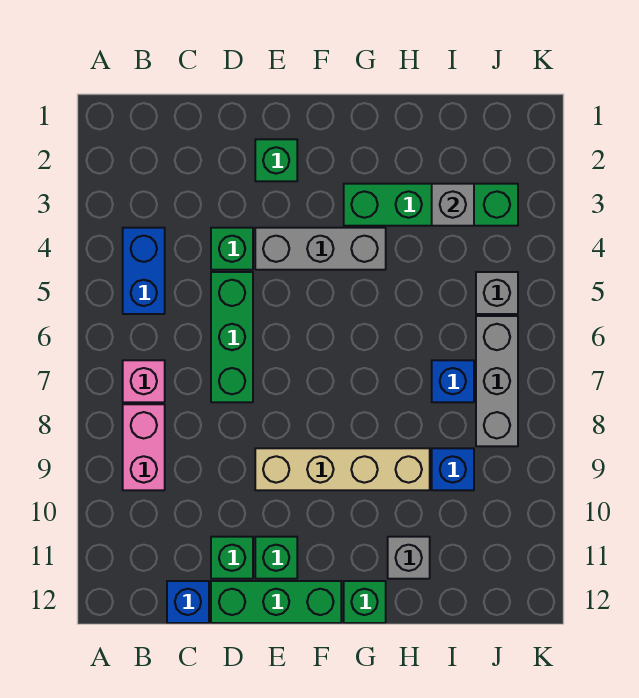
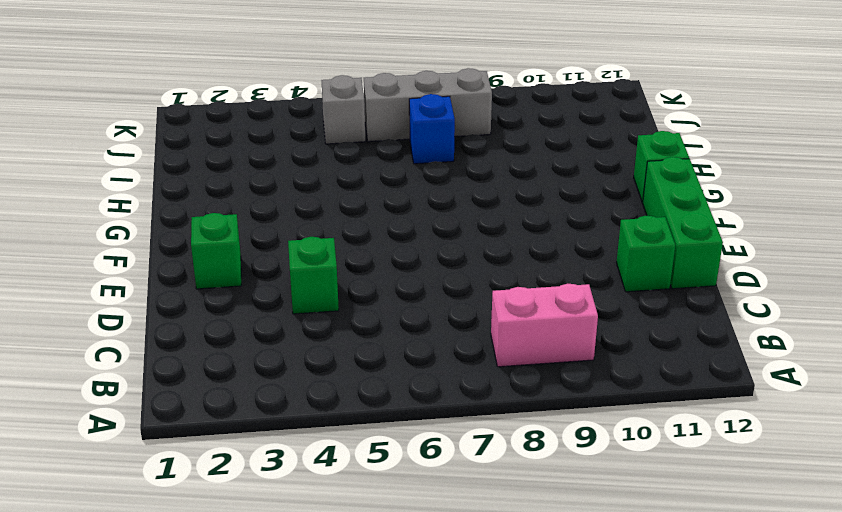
none -> blue brick B4:B5 level 1
none -> pink brick B7 level 1
none -> blue brick C12 level 1

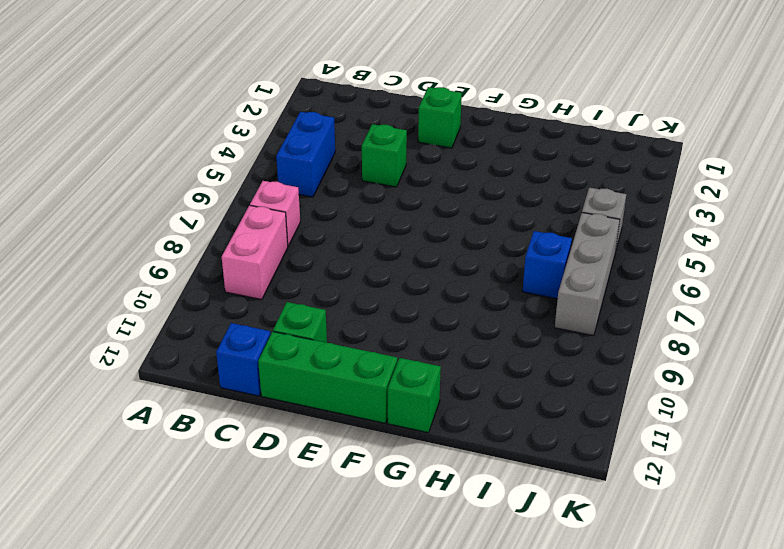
none -> green brick D5:D7 level 1
none -> grey brick E4:G4 level 1
none -> tan brick E9:H9 level 1

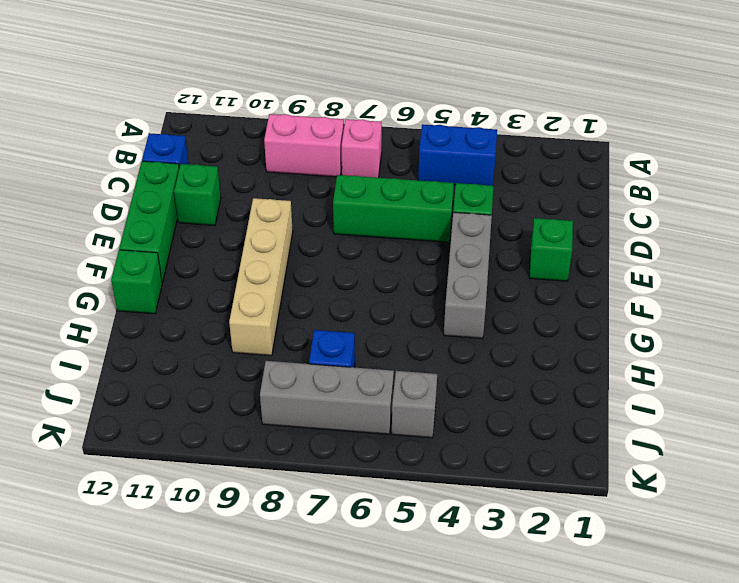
none -> green brick E11 level 1
none -> green brick G3:J3 level 1
none -> grey brick H11 level 1

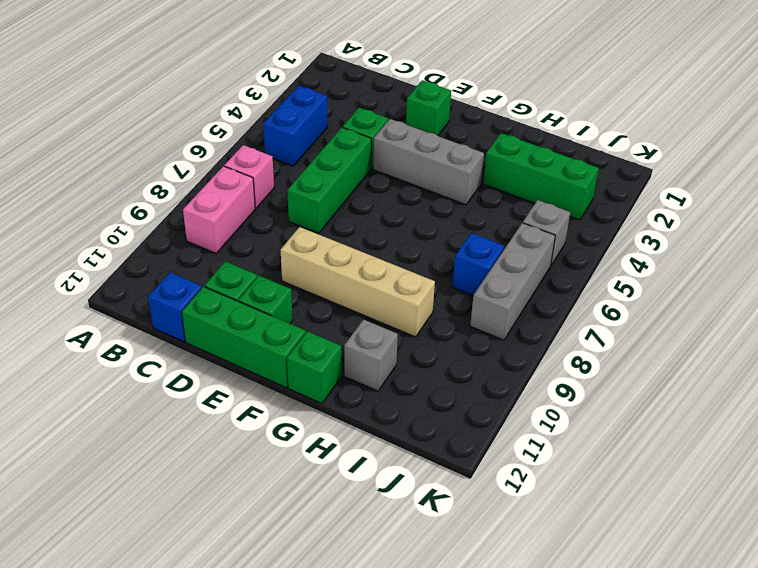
green brick H3:J3 level 1 -> green brick G3:J3 level 1
none -> blue brick I9 level 1
none -> grey brick I3 level 2

